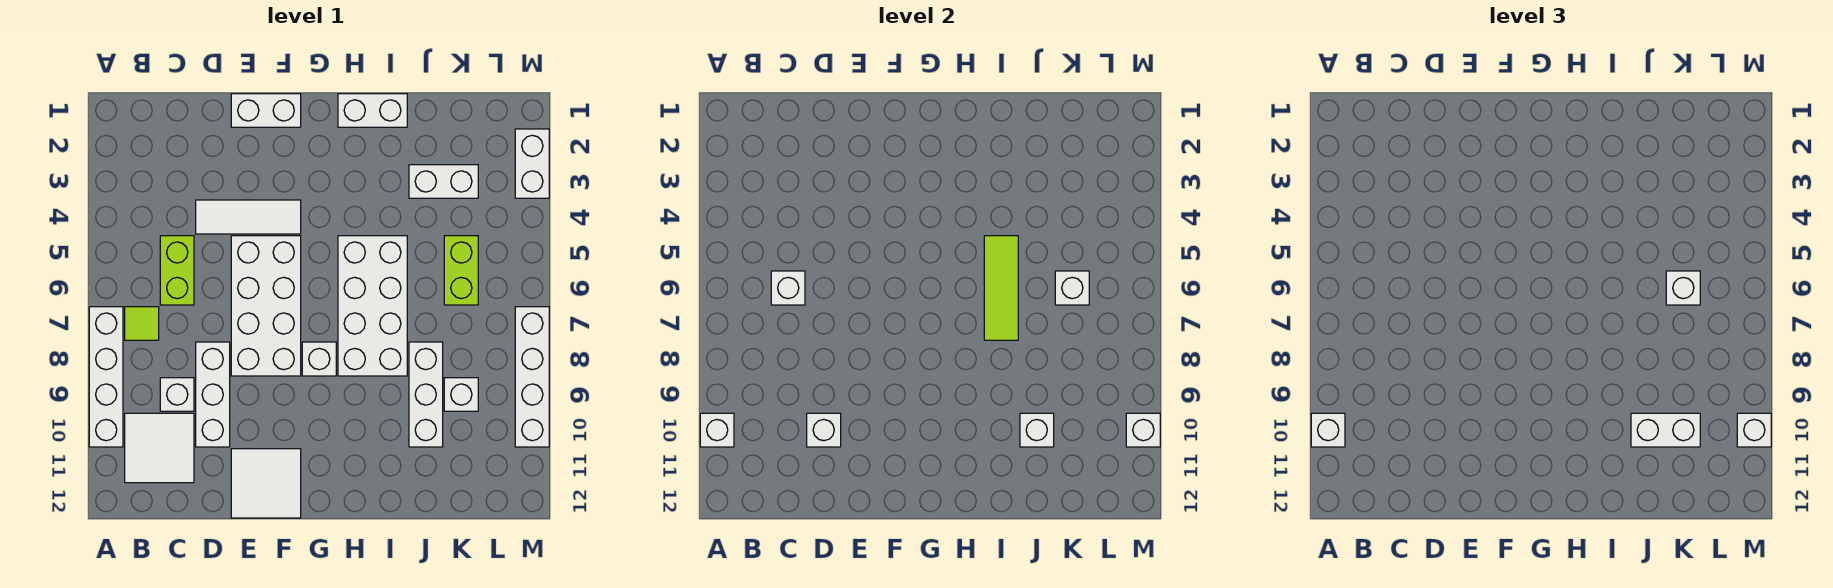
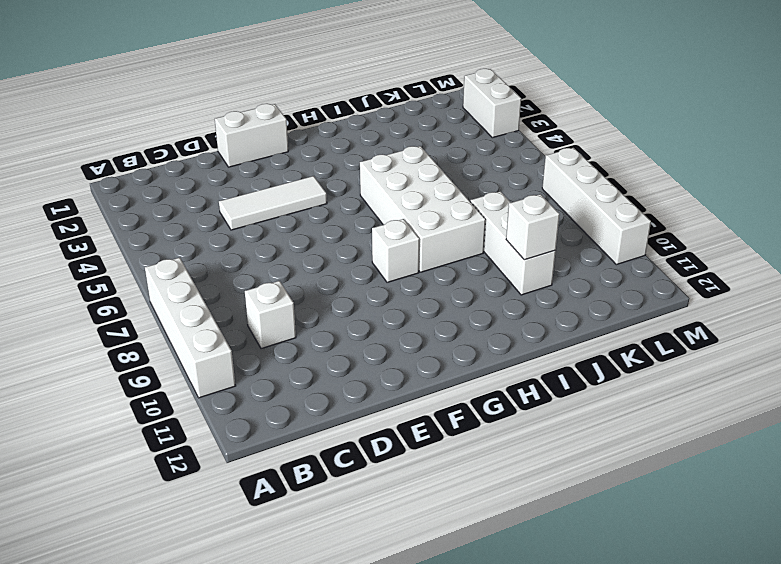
none -> lime tile B7 level 1
none -> white tile B10:C11 level 1
none -> lime brick C5:C6 level 1
none -> white brick D8:D10 level 1

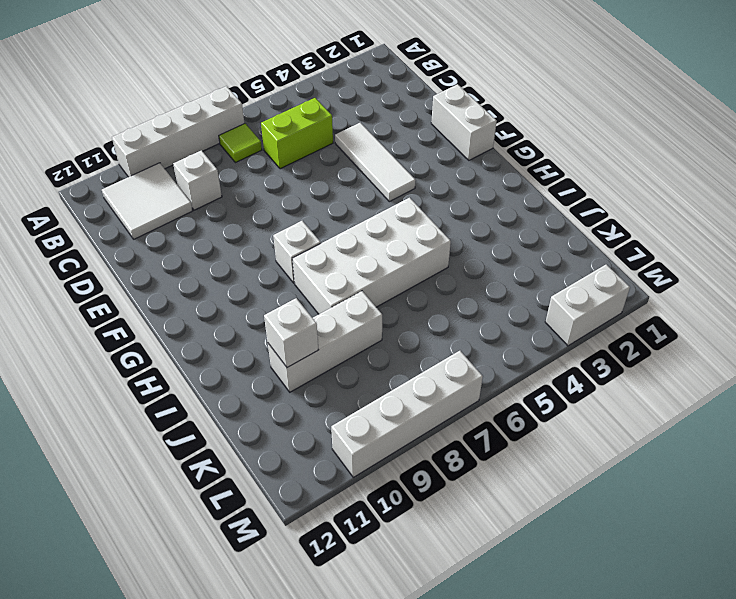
none -> white brick D8:D10 level 1
none -> white brick E5:F8 level 1
none -> white tile E11:F12 level 1
none -> white brick H1:I1 level 1

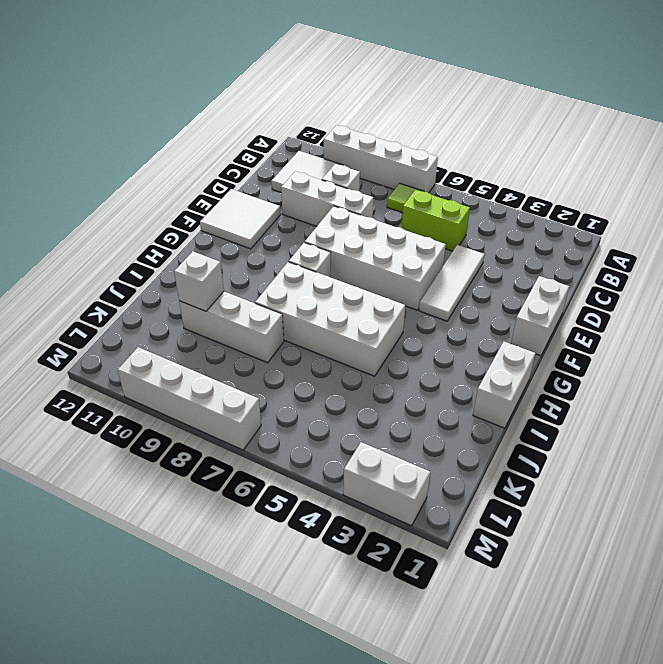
none -> white brick J3:K3 level 1
none -> lime brick K5:K6 level 1
none -> white brick K9 level 1
none -> white brick A10 level 2

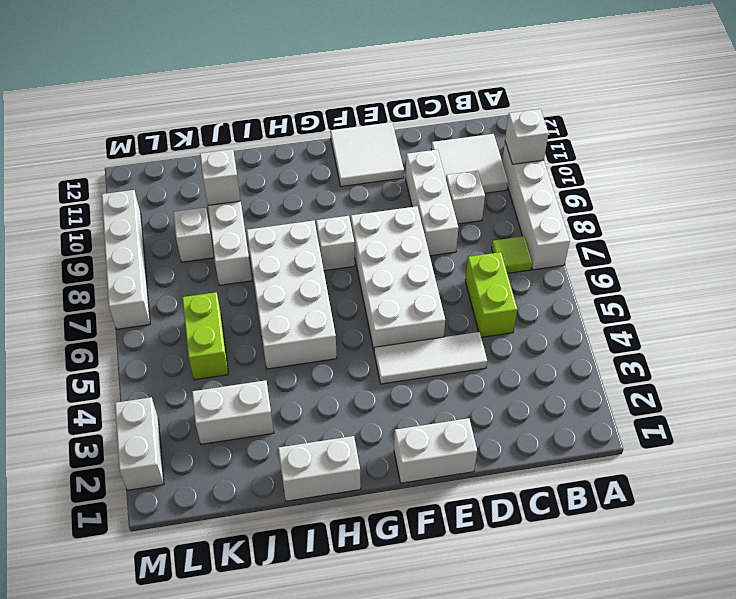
none -> white brick C6 level 2
none -> white brick D10 level 2
none -> lime tile I5:I7 level 2
none -> white brick K6 level 2

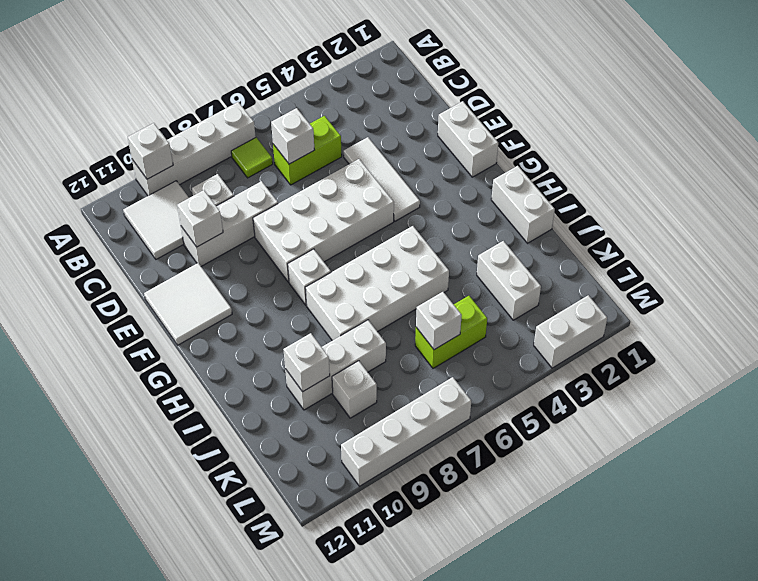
none -> lime tile I5:I7 level 2
none -> white brick M10 level 2
none -> white brick A10 level 3
none -> white brick J10:K10 level 3

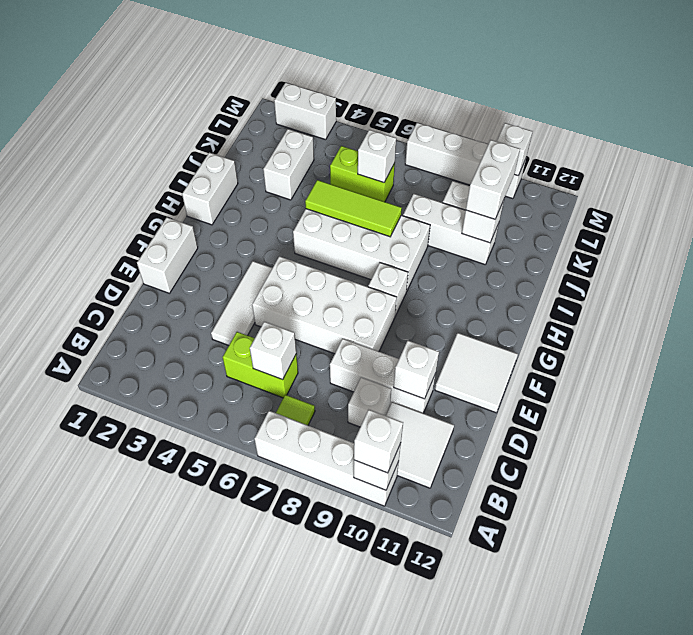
none -> white brick K6 level 3
none -> white brick M10 level 3

